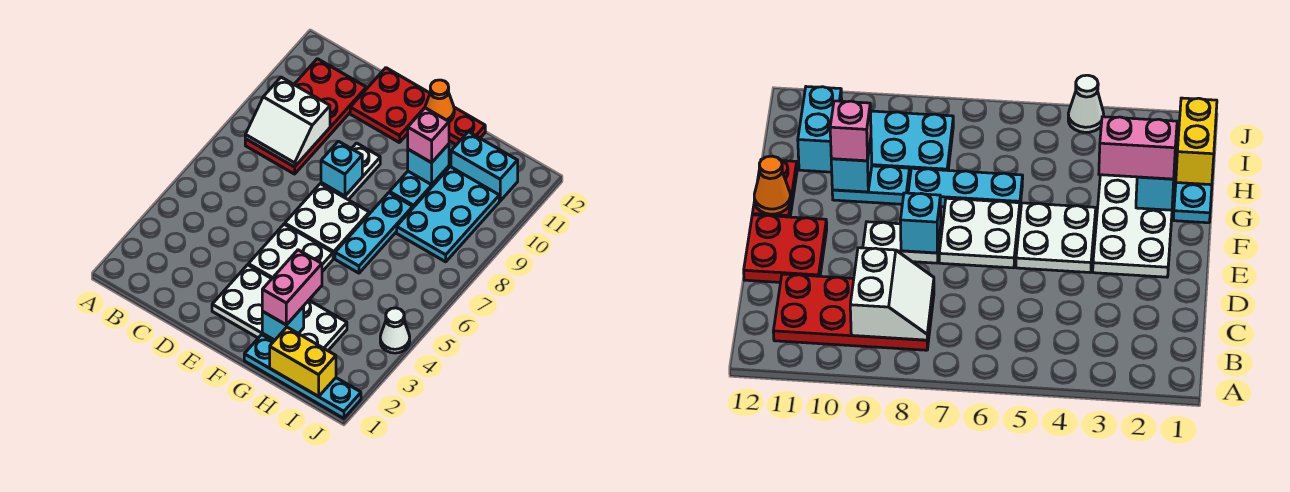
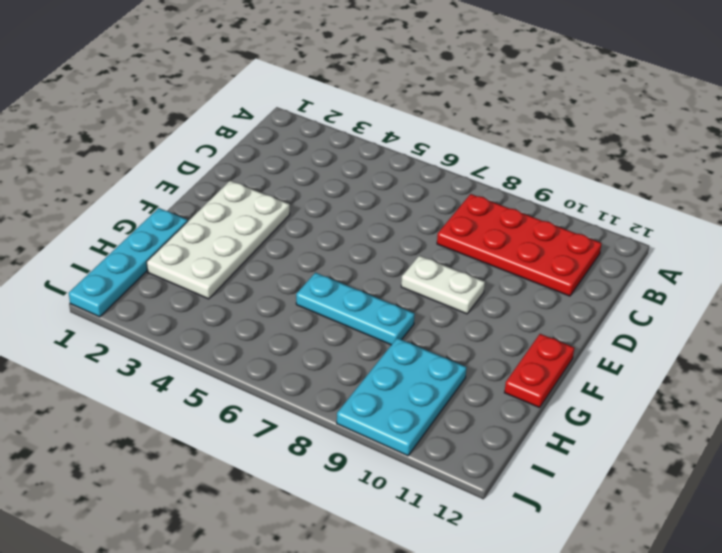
cyan plate H9:J10 level 1 -> cyan plate H8:I10 level 1
none -> red plate D11:E12 level 1
none -> white plate E4:F5 level 1
none -> white plate E6:F7 level 1

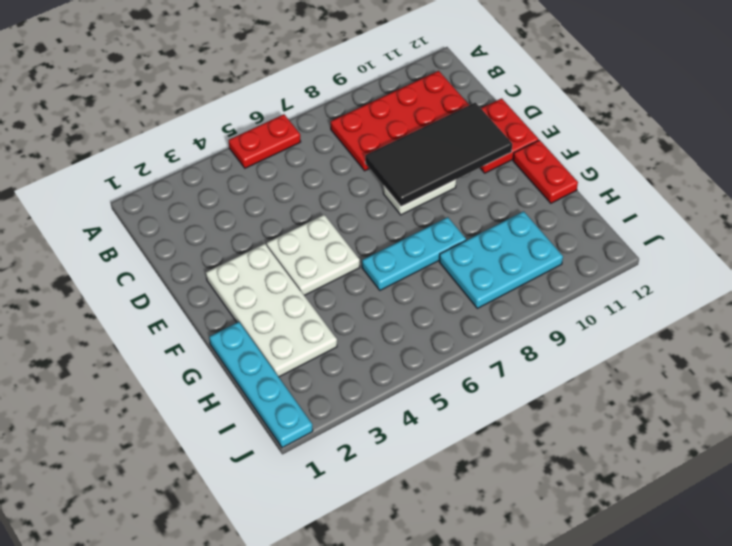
red plate A5:A6 level 1 -> none
black tile D8:E11 level 2 -> cyan brick E8 level 2
none -> white plate E6:F7 level 1
none -> cyan plate G9:G10 level 1
none -> cyan brick H11:I11 level 1

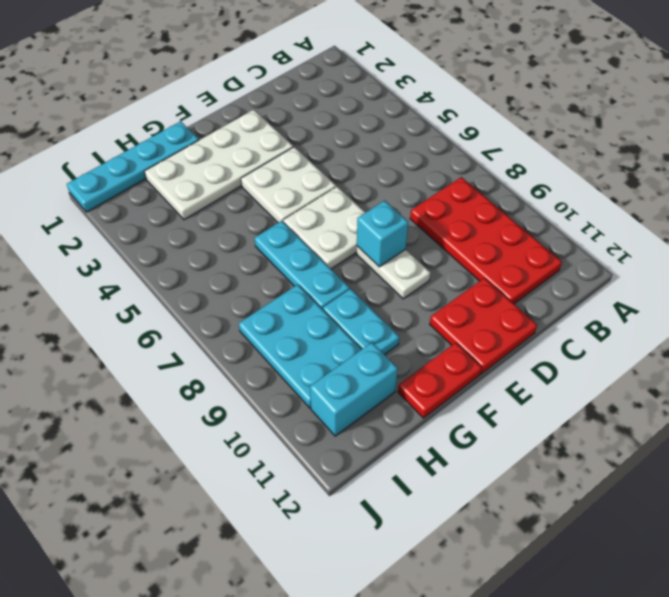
none -> white cone J4 level 1
none -> white slope B8:C9 level 2 top 9
none -> orange cone F12 level 2

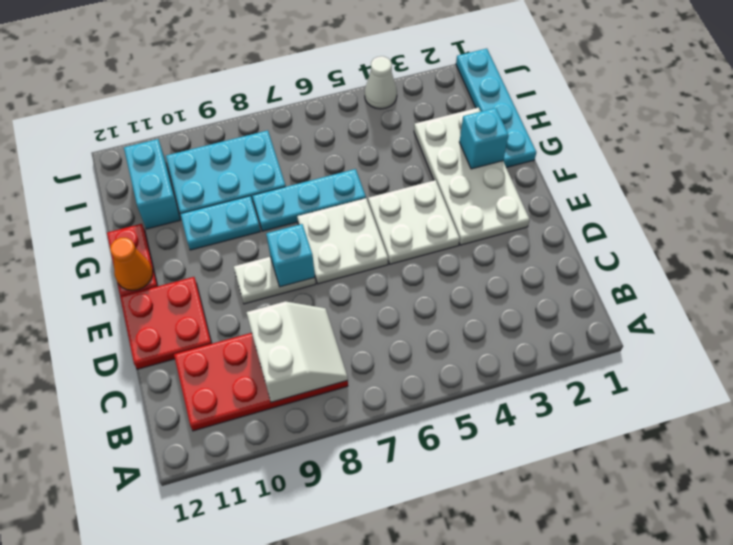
none -> cyan brick G10 level 2
none -> yellow brick H1:I1 level 2
none -> pink brick G2:G3 level 3

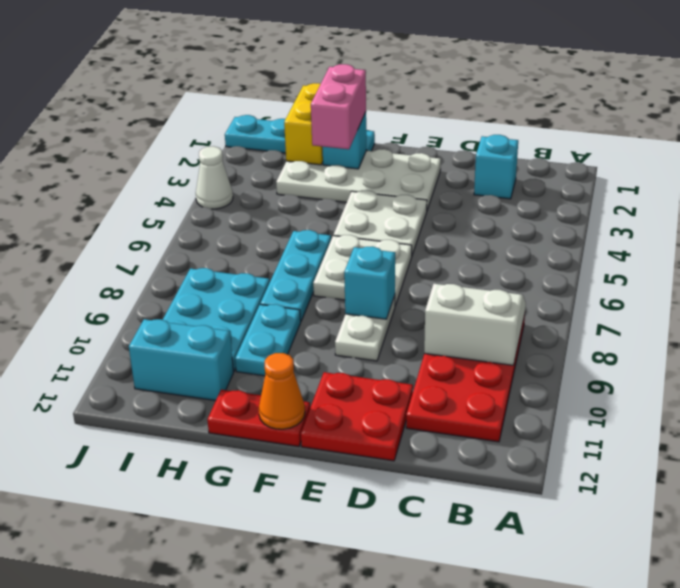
cyan brick C2 level 1 -> cyan brick G10 level 2
yellow brick H1:H2 level 2 -> yellow brick H1:I1 level 2
none -> pink brick G10 level 3

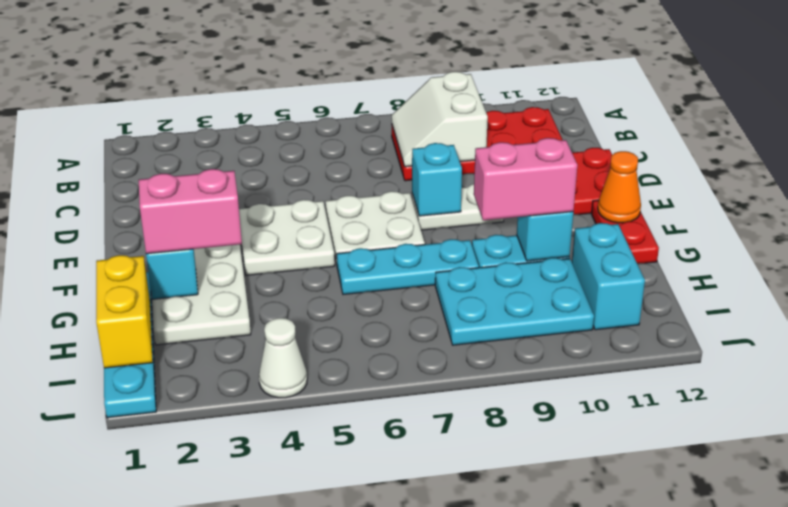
pink brick G9:G10 level 3 -> pink brick G10 level 3

